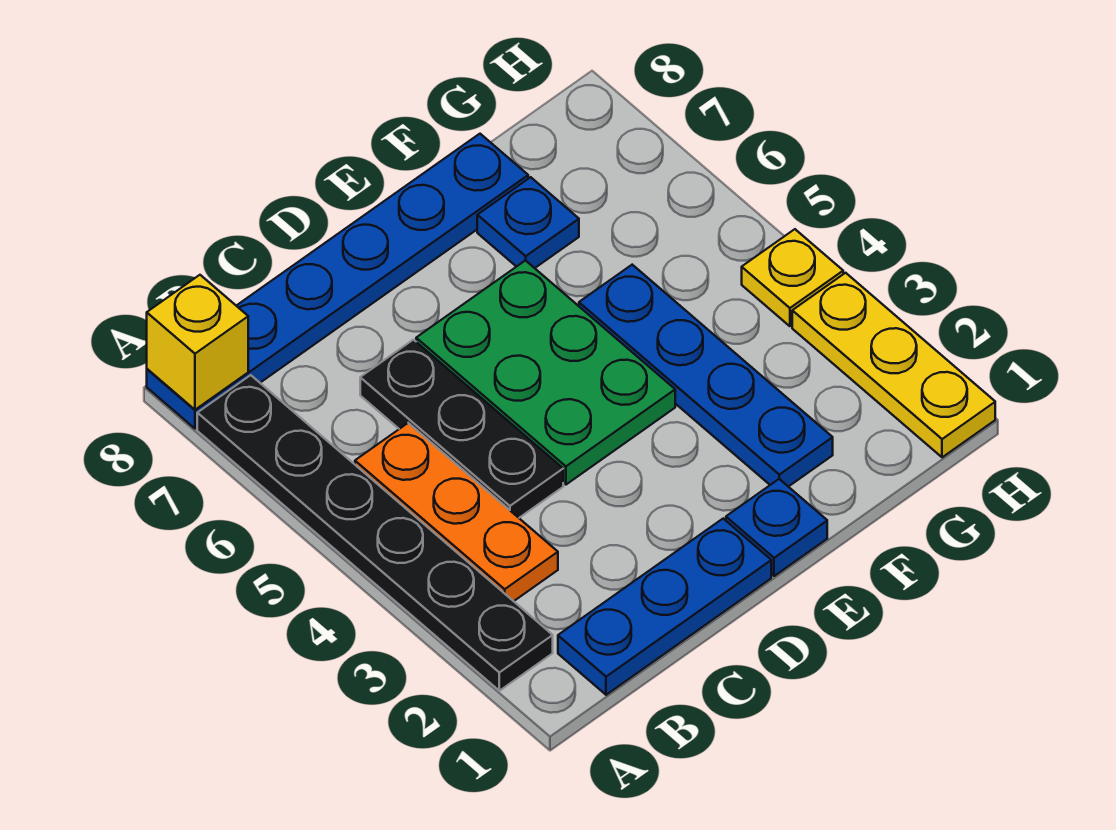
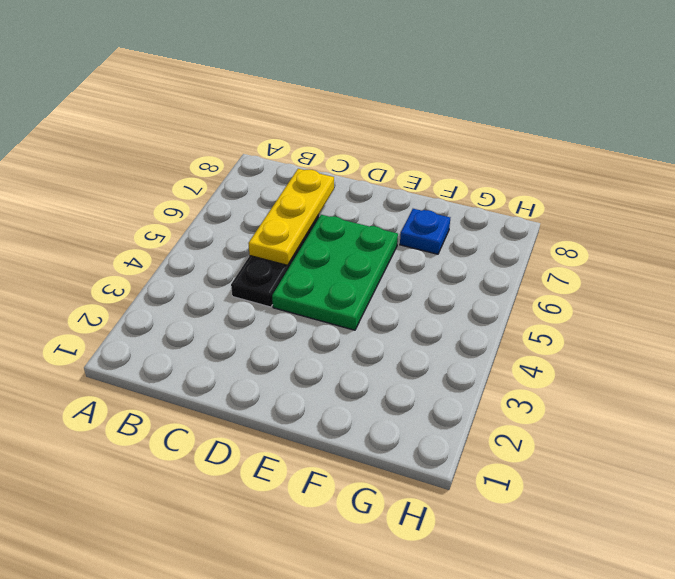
yellow plate C5:C7 level 2 -> yellow plate H1:H3 level 1
none -> black plate A2:A7 level 1
none -> blue plate A8:F8 level 1
none -> blue plate B1:D1 level 1

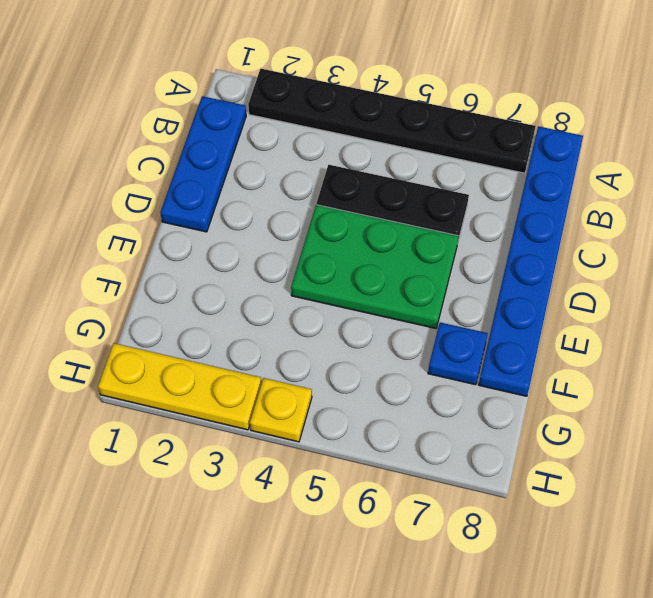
none -> orange plate B3:B5 level 1
none -> blue plate E1 level 1
none -> blue plate F2:F5 level 1

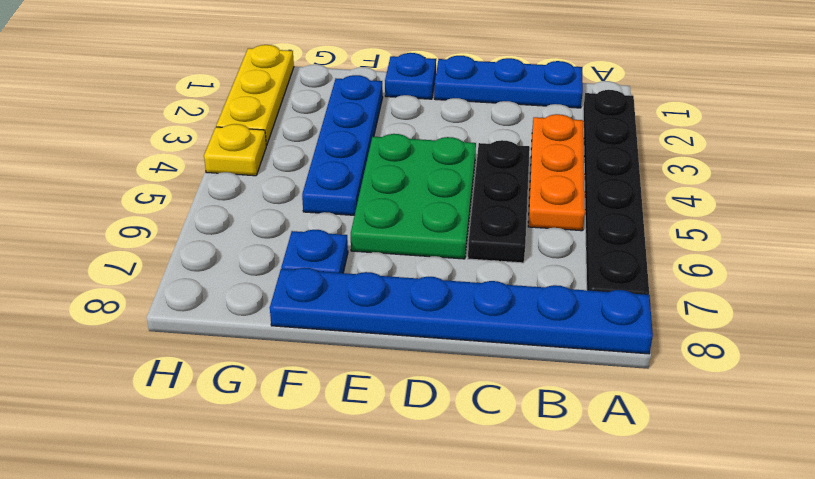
none -> yellow brick A8 level 2

